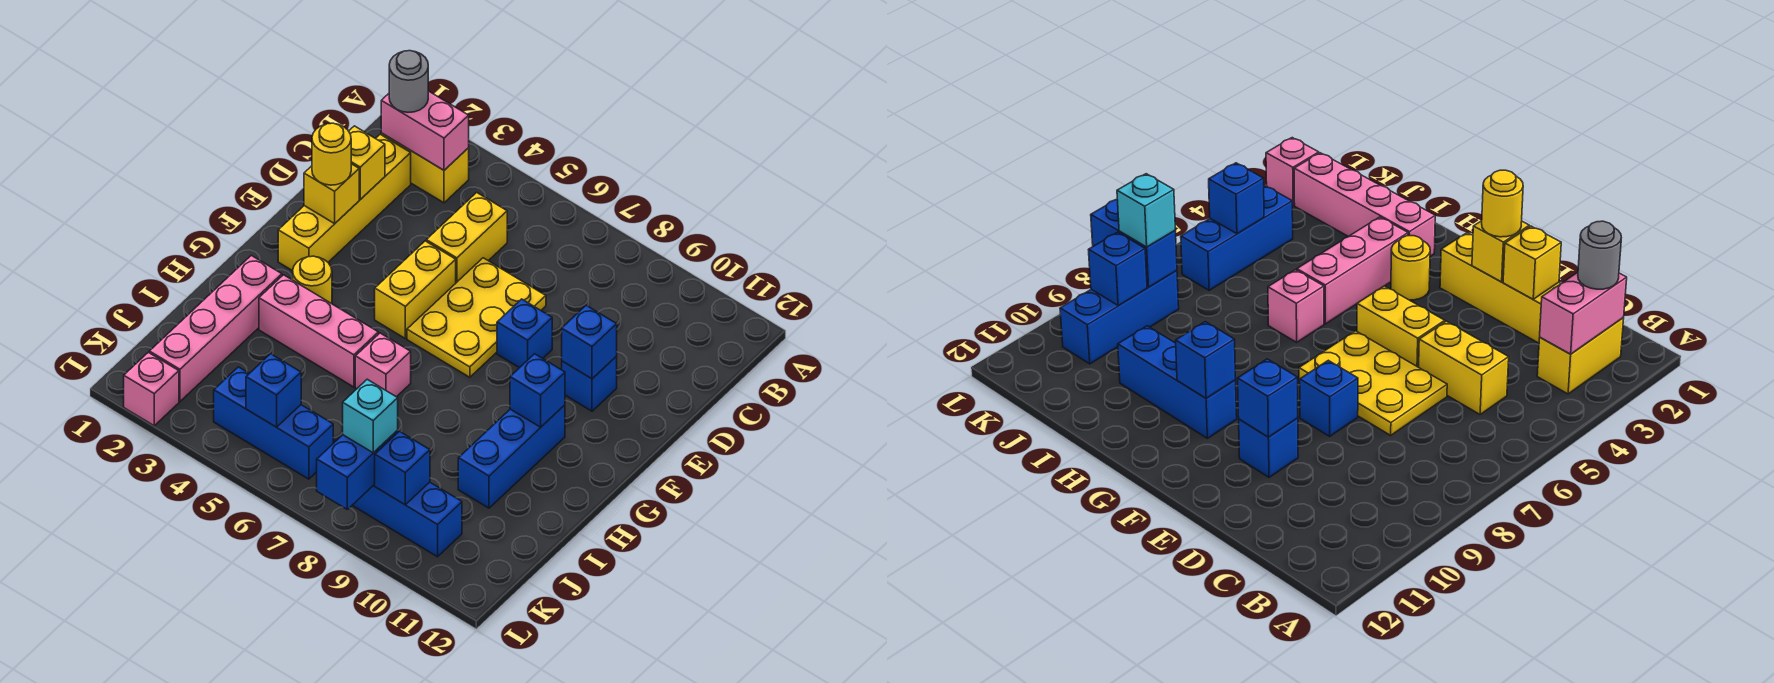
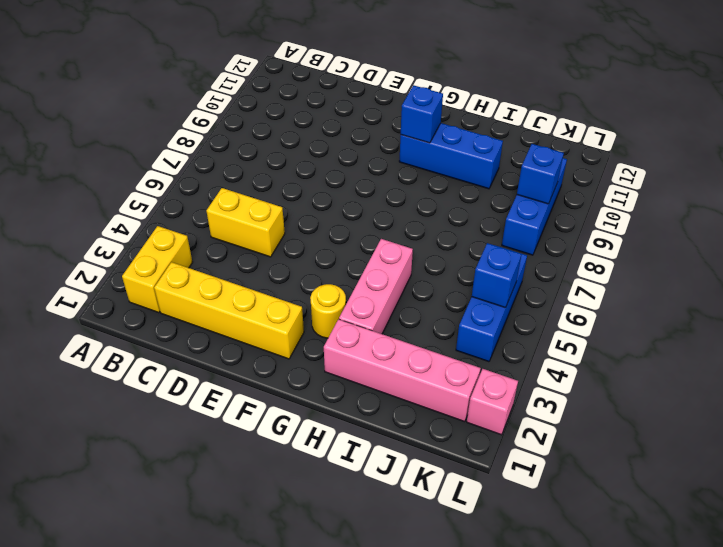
none -> yellow plate D6:F7 level 1
none -> yellow brick E5:F5 level 1
none -> blue brick E8 level 1

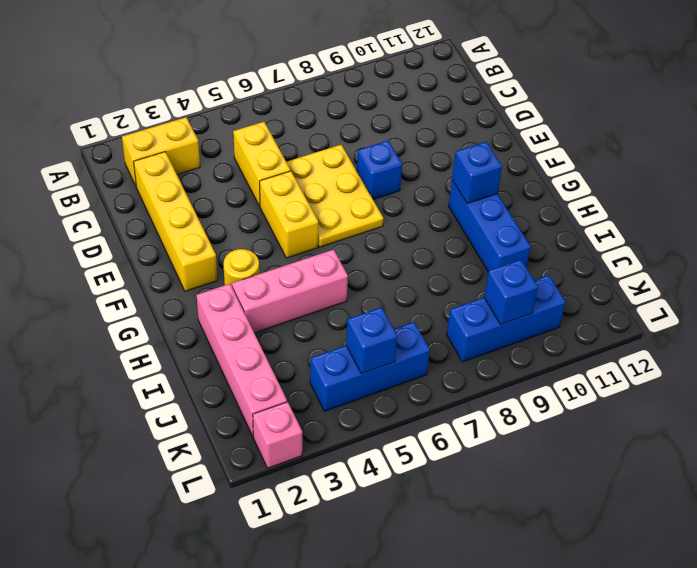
none -> blue brick E10 level 1
none -> pink brick H6 level 1
none -> pink brick B2:B3 level 2

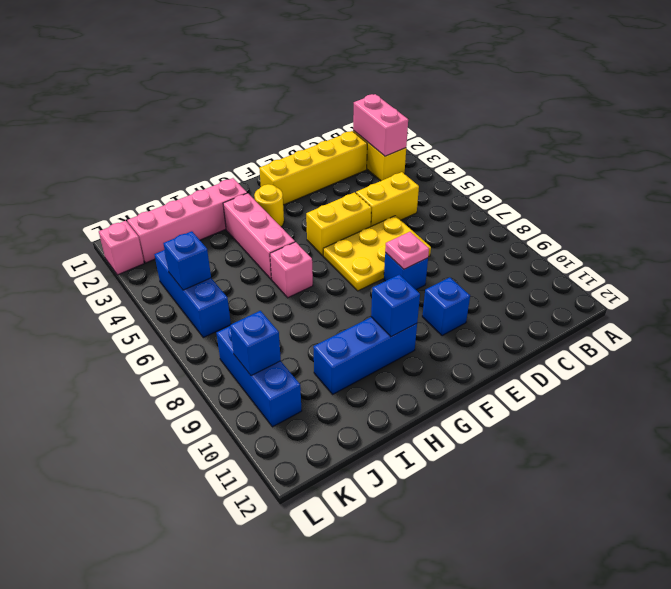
pink plate E8 level 2 -> none
none -> yellow brick D2 level 2
none -> yellow brick E2 level 2
none -> blue brick E10 level 2

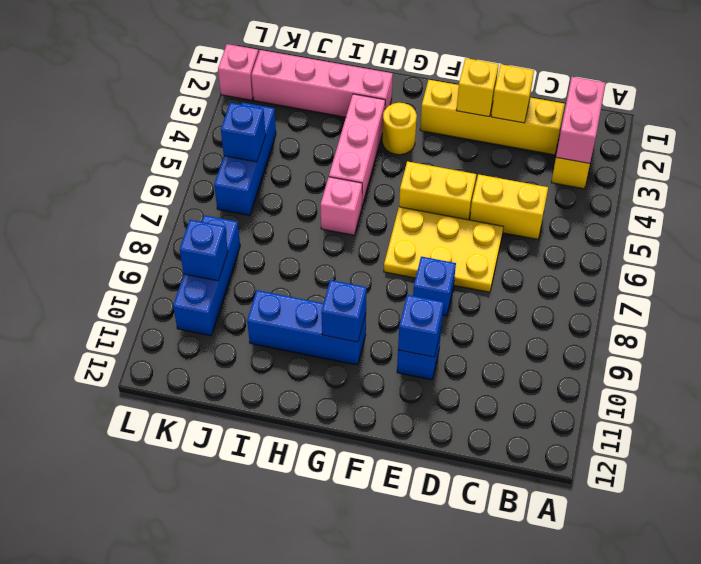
none -> blue brick K8:L8 level 2
none -> grey round brick B2 level 3
none -> yellow round brick E2 level 3

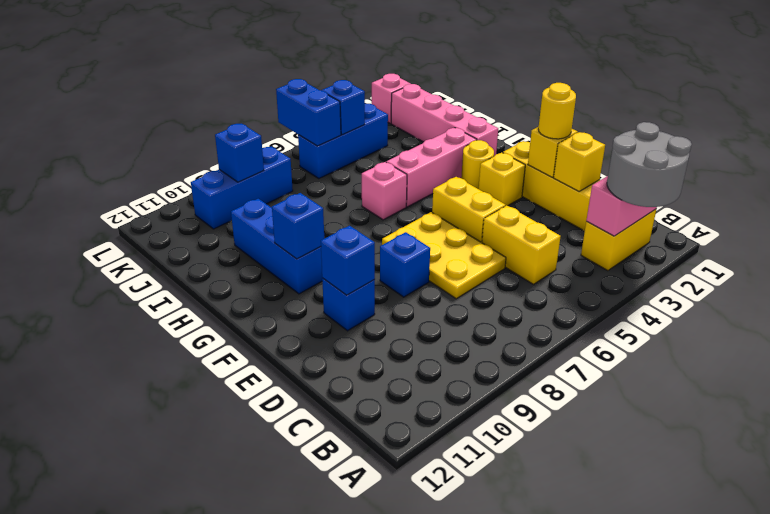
grey round brick A2:B3 level 3 -> grey round brick B2 level 3
yellow brick F3 level 1 -> none
blue brick K6:L6 level 2 -> blue brick K8:L8 level 2
none -> cyan brick K8 level 3

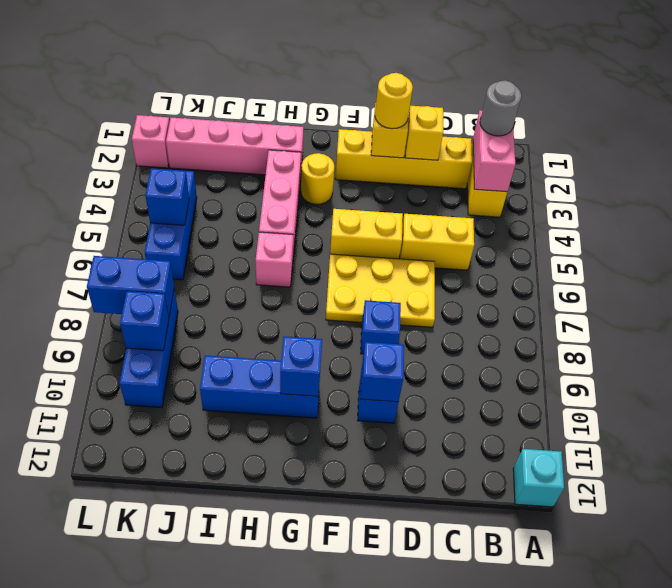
cyan brick A12 level 1 -> cyan brick K8 level 3

